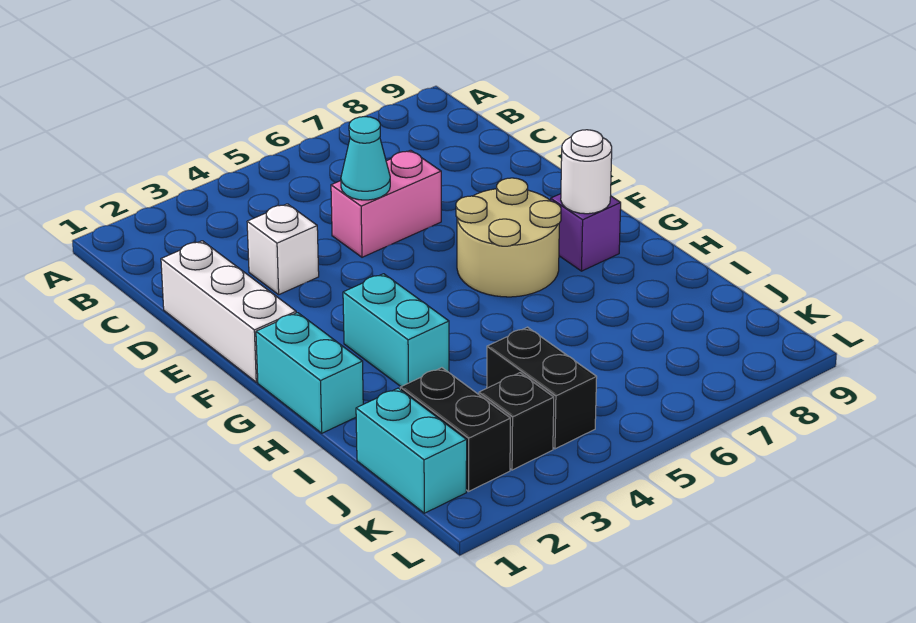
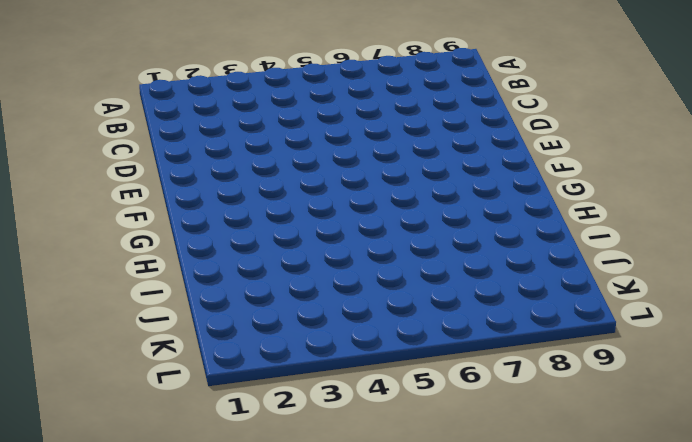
none -> white brick D1:F1 level 1
none -> white brick D3 level 1
none -> pink brick D5:D6 level 1

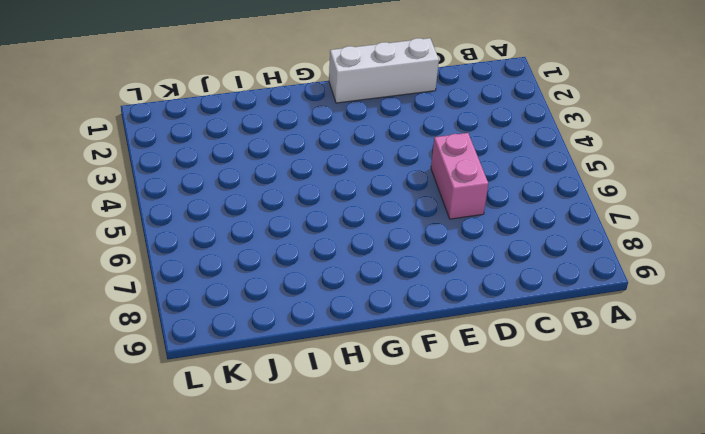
none -> white brick D3 level 1
none -> tan round brick F6:G7 level 1
none -> cyan brick G1:H1 level 1

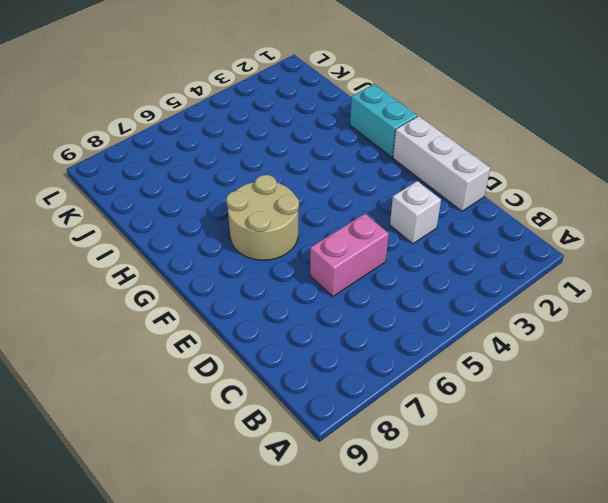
none -> cyan brick G3:H3 level 1
none -> purple brick G8 level 1
none -> cyan brick J1:K1 level 1

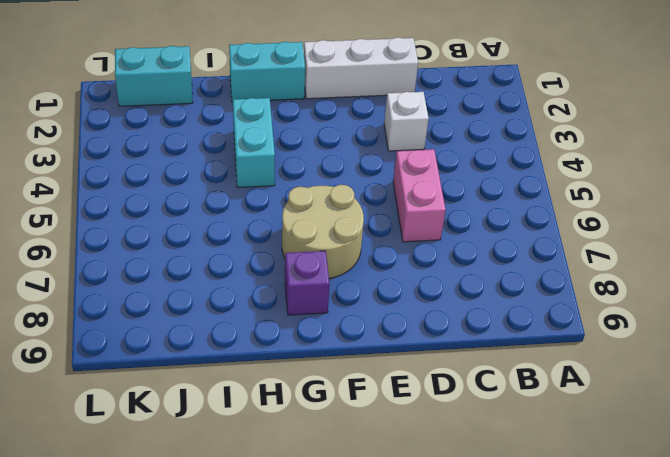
cyan brick H3:H4 level 1 -> cyan brick G3:H3 level 1
none -> black brick J2:K2 level 1
none -> black brick J4:K4 level 1
none -> black brick K3 level 1

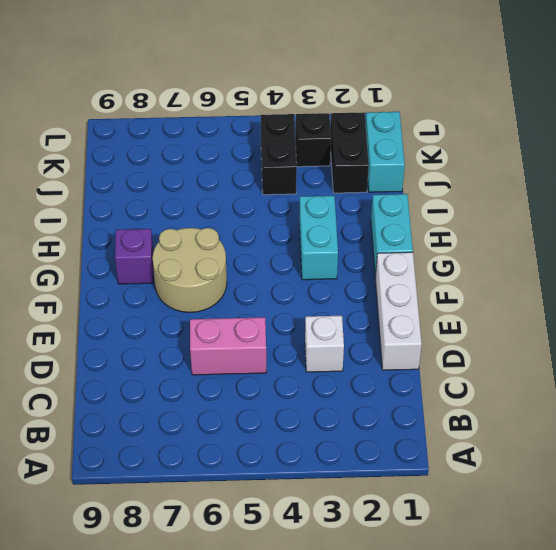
none -> cyan cone D5 level 2
none -> white round brick G8 level 2

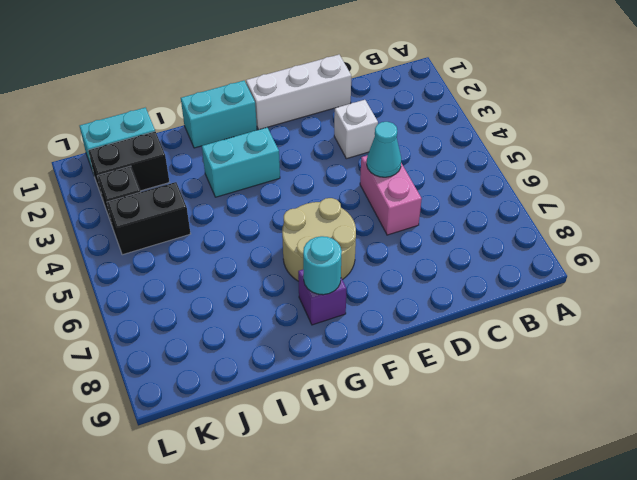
cyan round brick G8 level 2 -> white round brick G8 level 2

